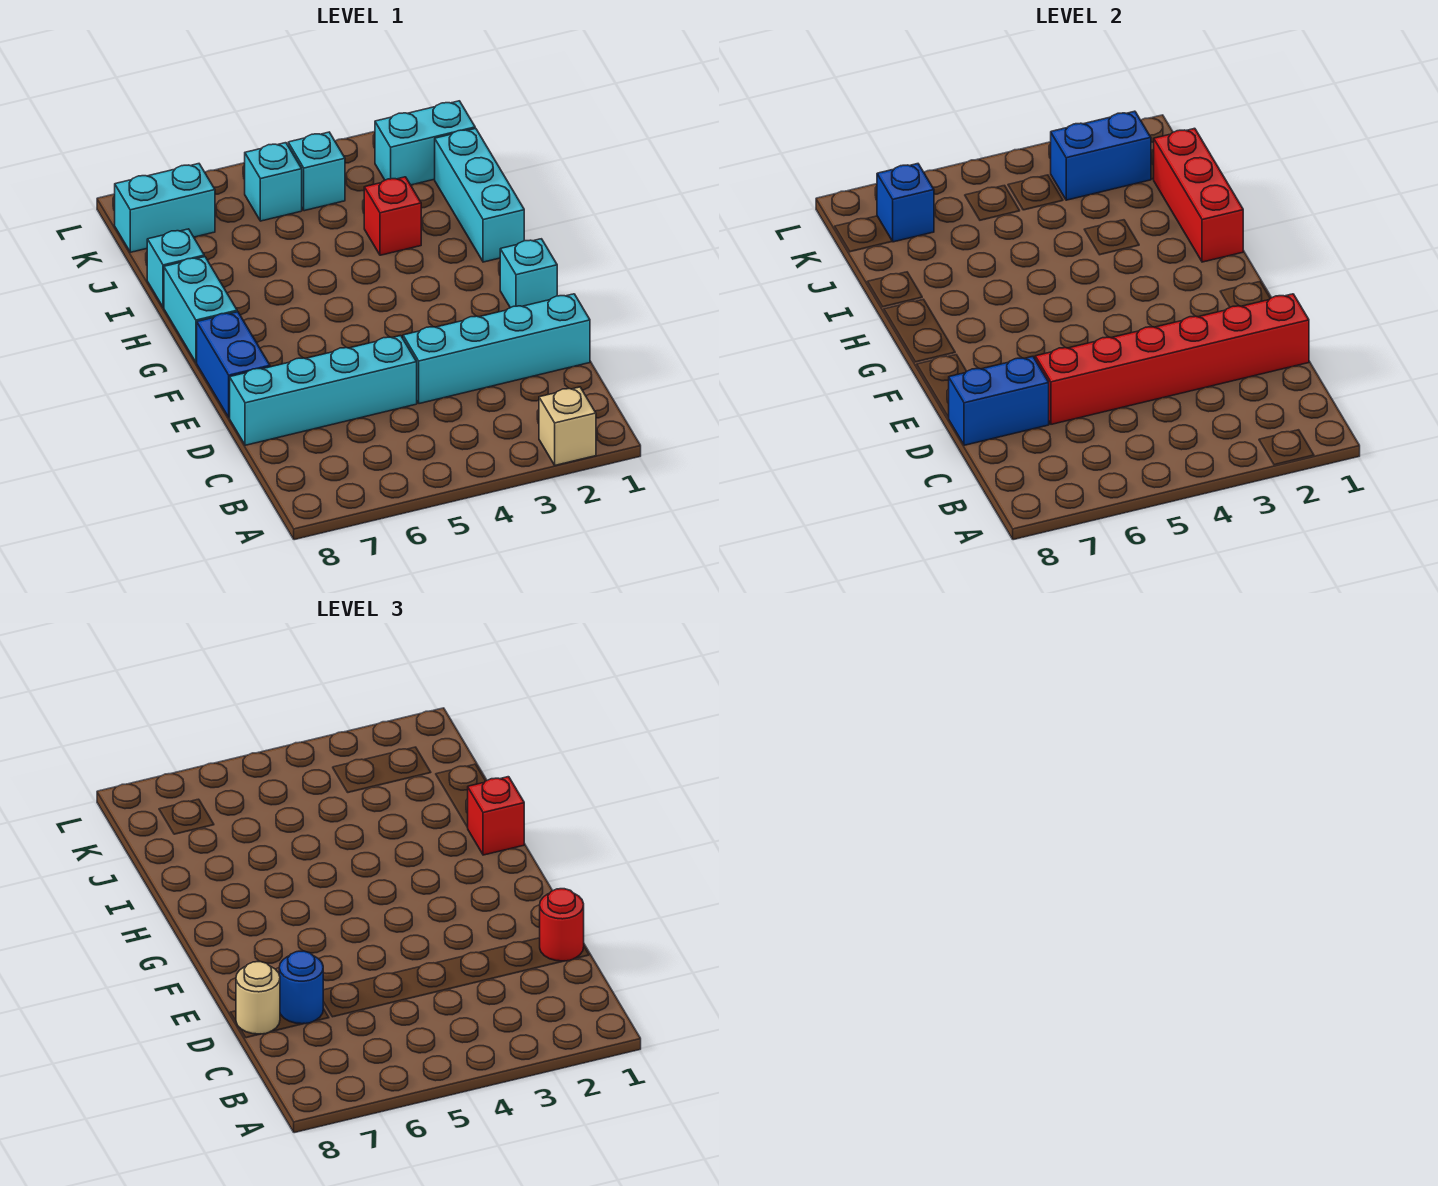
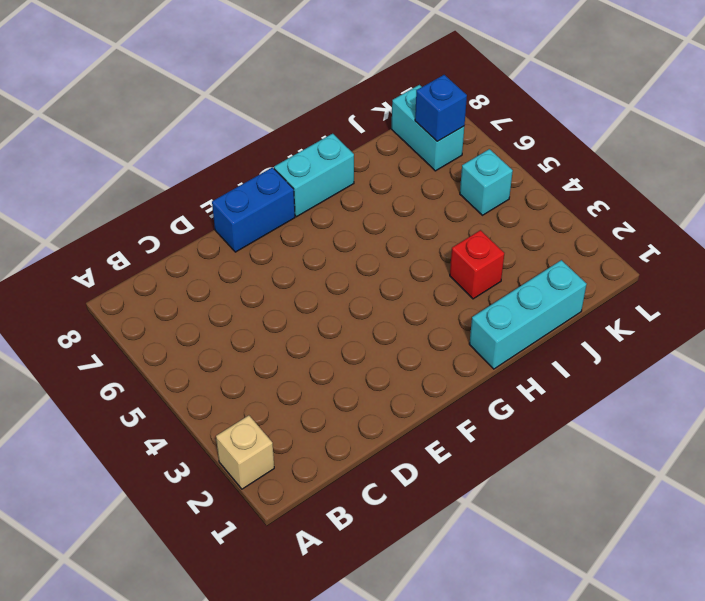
none -> cyan brick D1:D4 level 1
none -> cyan brick D5:D8 level 1
none -> cyan brick F1 level 1

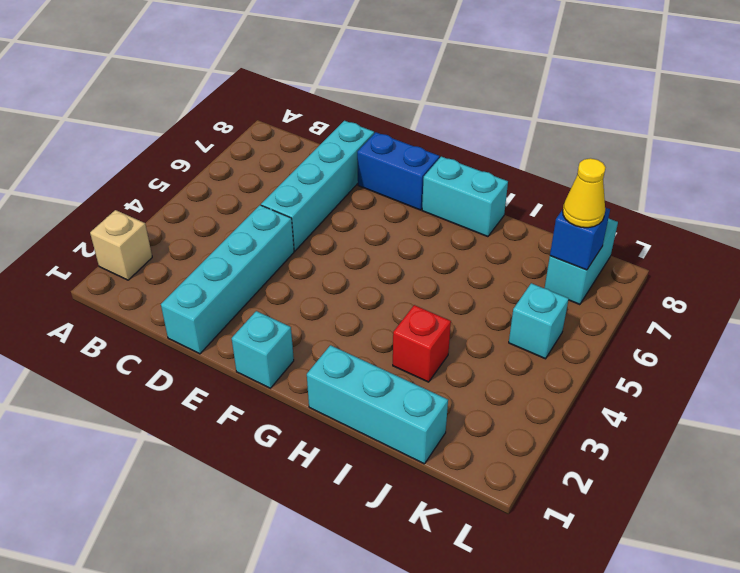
yellow cone K7 level 3 -> none
none -> cyan brick I8 level 1
none -> cyan brick K1:K2 level 1
none -> cyan brick K4 level 1

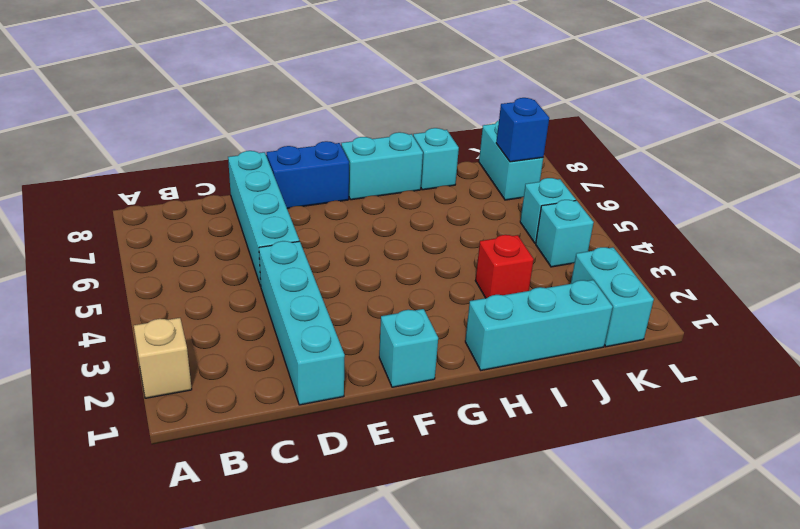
none -> red brick D1:D6 level 2
none -> blue brick D7:D8 level 2
none -> red brick H1:J1 level 2

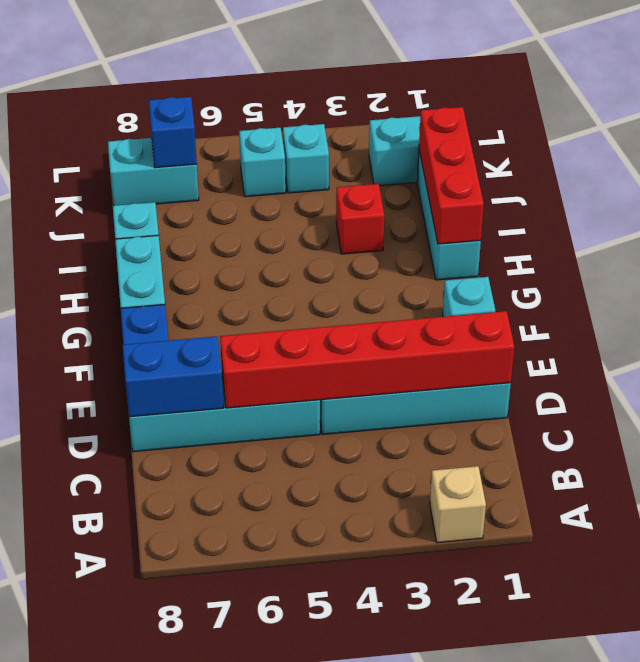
none -> blue brick K2:K3 level 2
none -> red round brick D1 level 3
none -> blue round brick D7 level 3

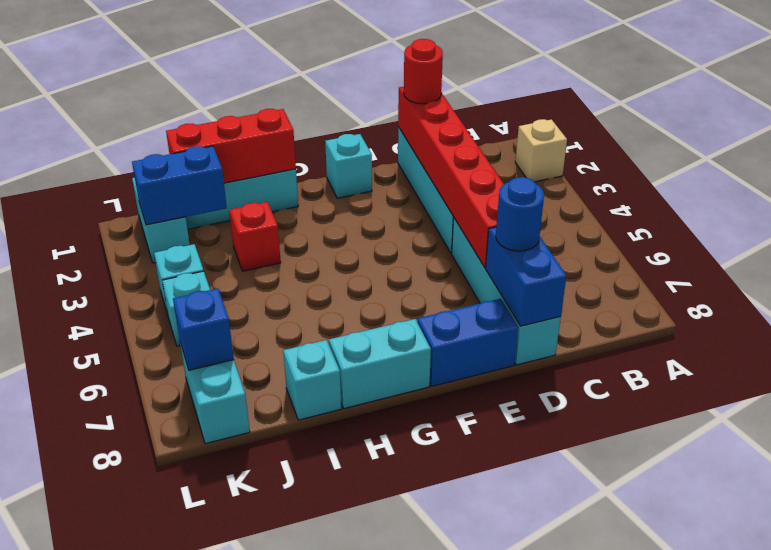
blue brick J2:K2 level 2 -> blue brick K2:K3 level 2
none -> tan round brick D8 level 3
none -> red brick H1 level 3

